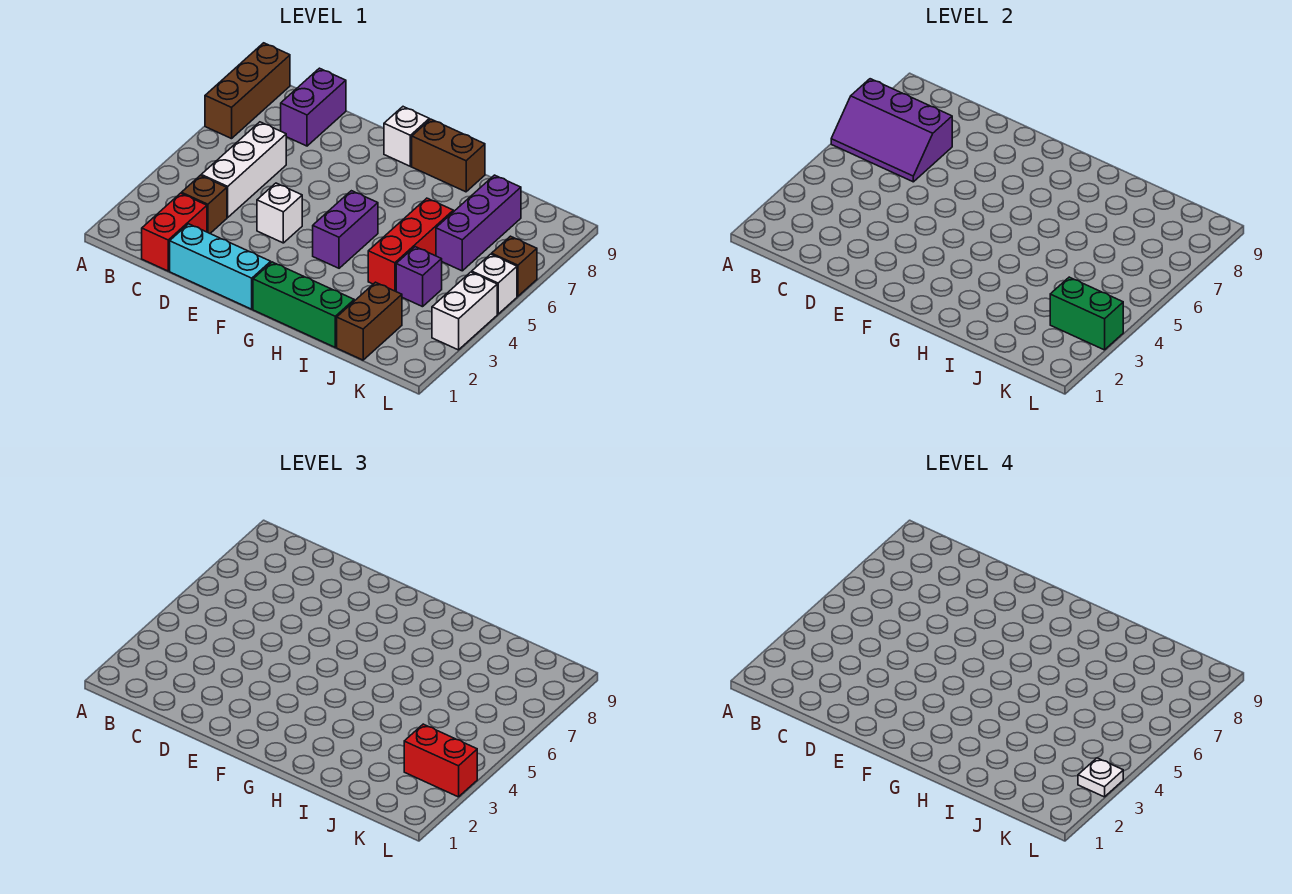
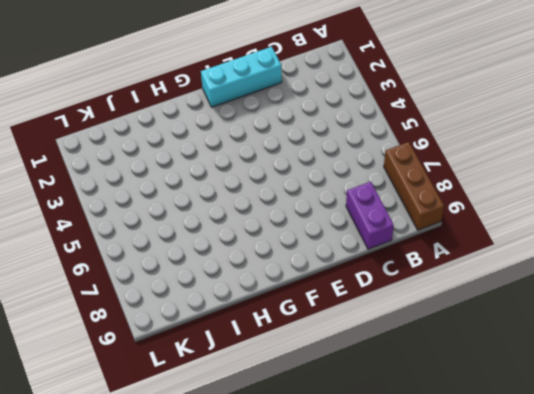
none -> red brick C1:C2 level 1
none -> brown brick C3 level 1
none -> white brick C4:C6 level 1

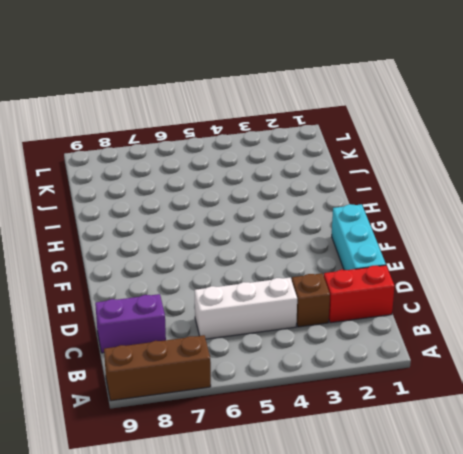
none -> white brick E4 level 1
none -> white brick F9 level 1
none -> green brick G1:I1 level 1

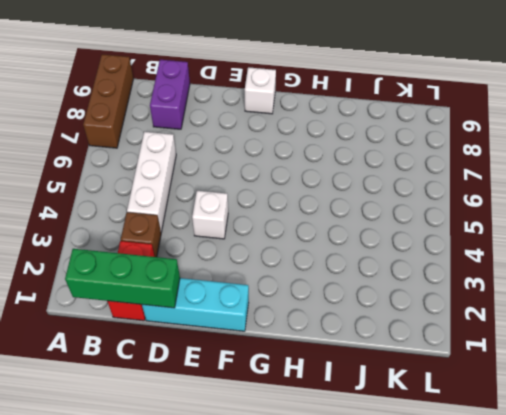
green brick B1:D1 level 2 -> green brick G1:I1 level 1
none -> purple brick G4:G5 level 1
none -> brown brick G9:H9 level 1
none -> red brick I4:I6 level 1

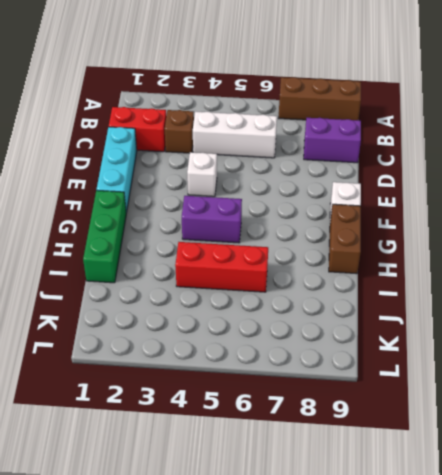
none -> brown brick J1:J2 level 1
none -> purple brick J4 level 1
none -> purple brick J6:J8 level 1

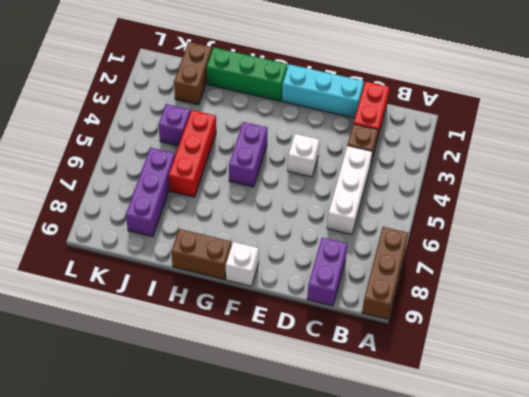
none -> white brick L3:L4 level 1
none -> white brick L5 level 1
none -> brown brick L6 level 1

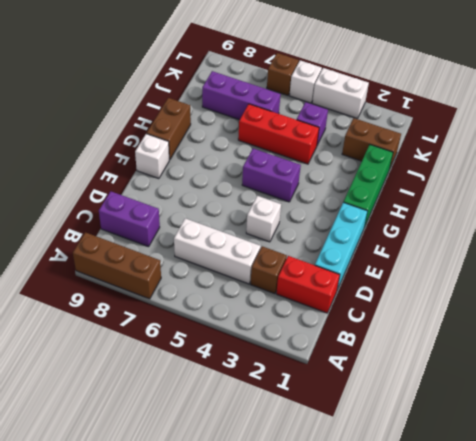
none -> purple slope A6:C7 level 2 top 7
none -> green brick K3:L3 level 2
none -> red brick K3:L3 level 3

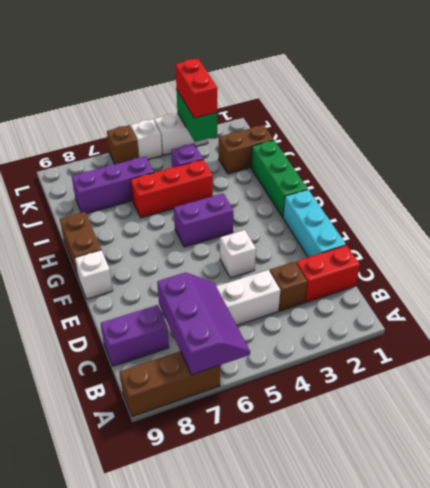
none -> white plate L3 level 4

